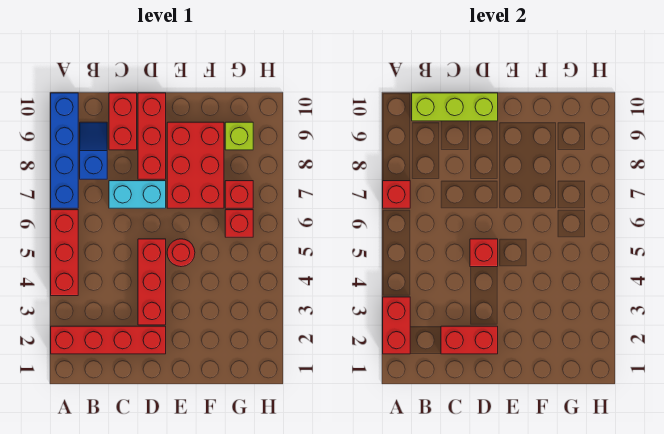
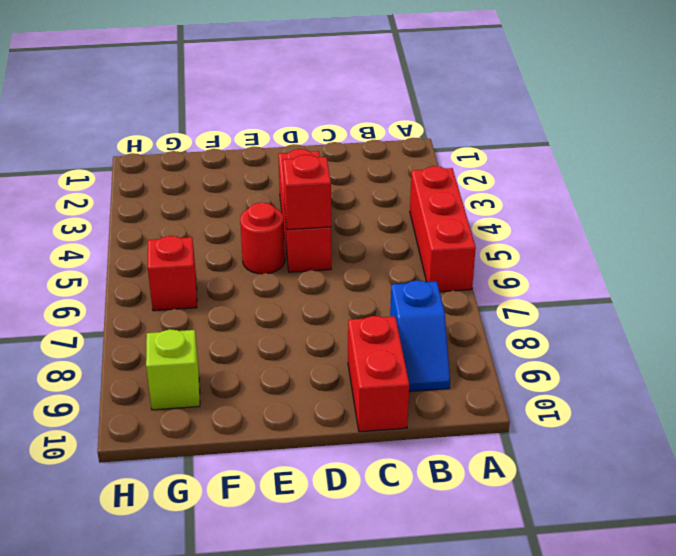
none -> red brick A2:D2 level 1
none -> blue brick A7:A10 level 1
none -> cyan brick C7:D7 level 1

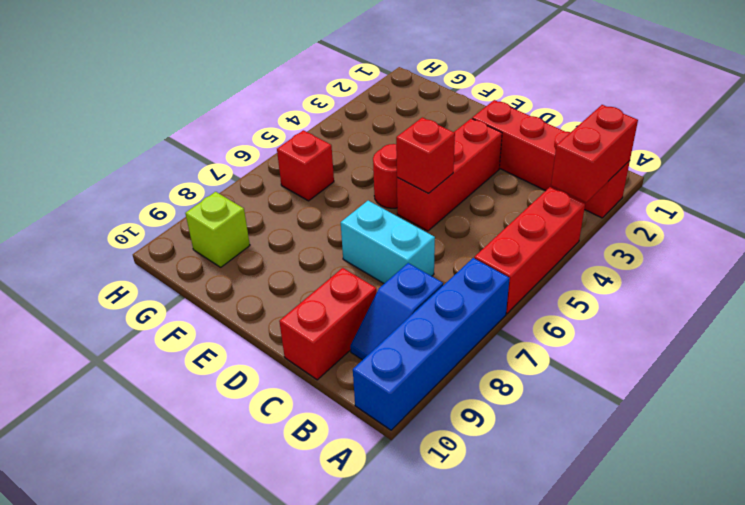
none -> red brick D8:D10 level 1
none -> red brick E7:F9 level 1
none -> red brick G7 level 1

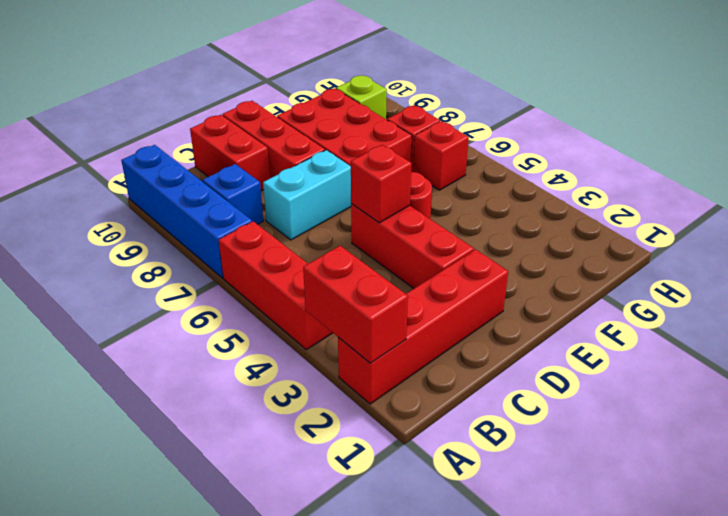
none -> red brick A7 level 2
none -> lime brick B10:D10 level 2
none -> red brick C2:D2 level 2

